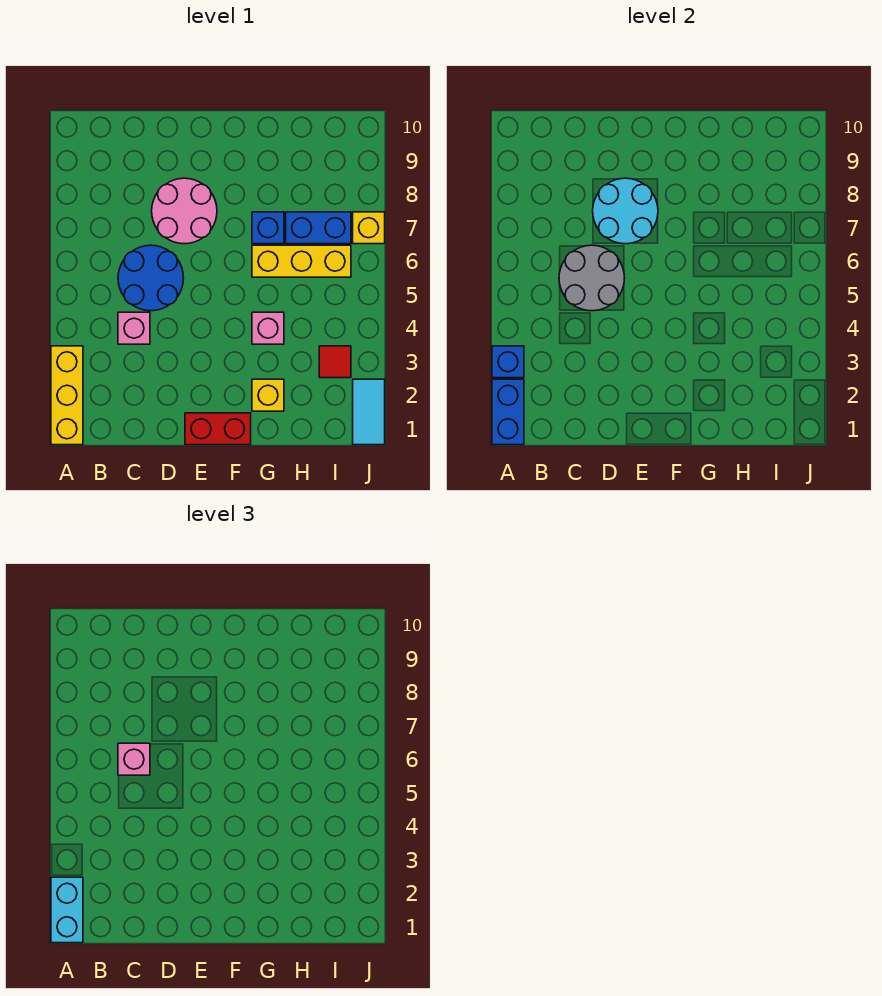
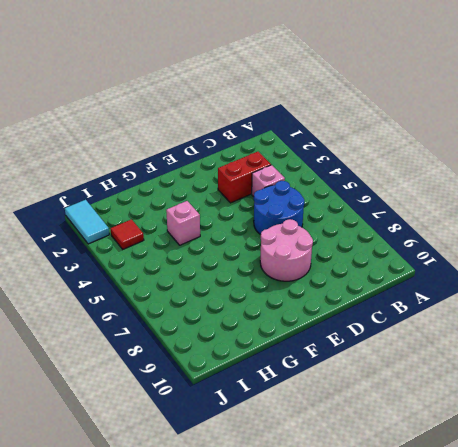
red brick C3:D3 level 1 -> red brick E1:F1 level 1
none -> yellow brick A1:A3 level 1
none -> yellow brick G2 level 1
none -> yellow brick G6:I6 level 1

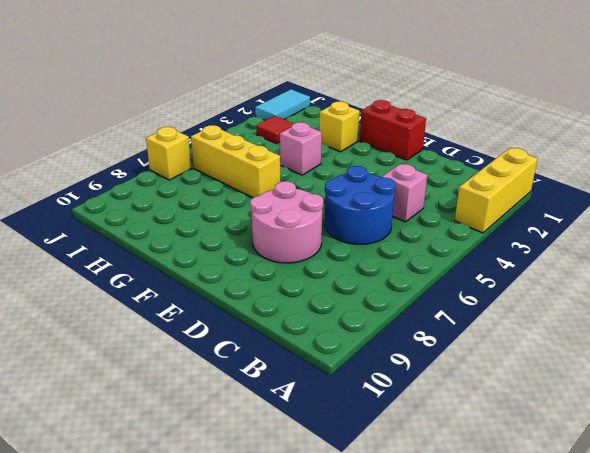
none -> blue brick G7 level 1
none -> blue brick H7:I7 level 1
none -> blue brick A1:A2 level 2

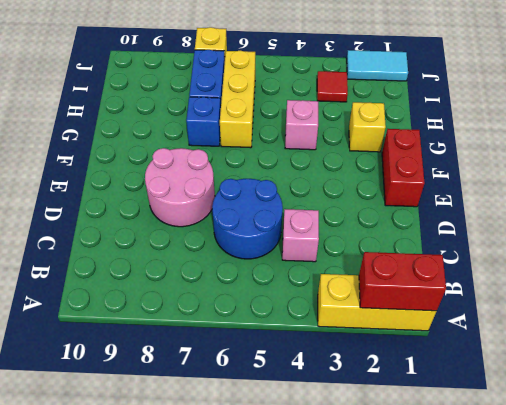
red brick A1:A2 level 2 -> blue brick A1:A2 level 2
none -> blue brick A3 level 2
none -> grey round brick C5:D6 level 2
none -> cyan round brick D7:E8 level 2

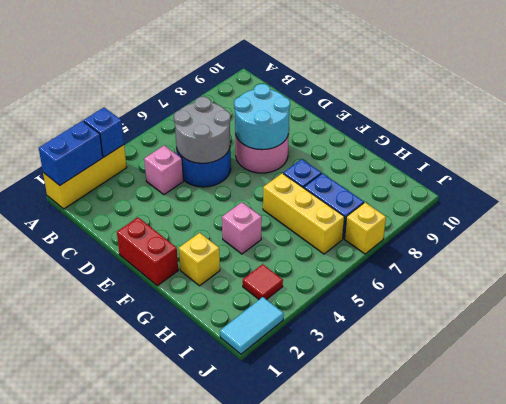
none -> cyan brick A1:A2 level 3
none -> pink brick C6 level 3

